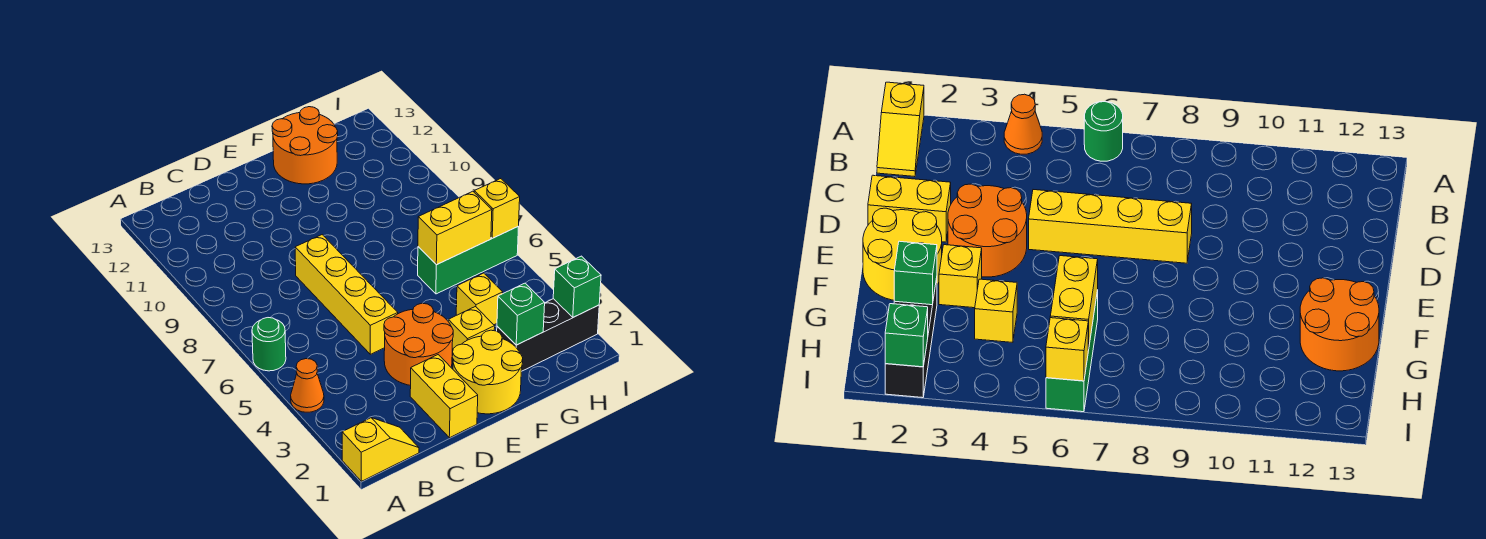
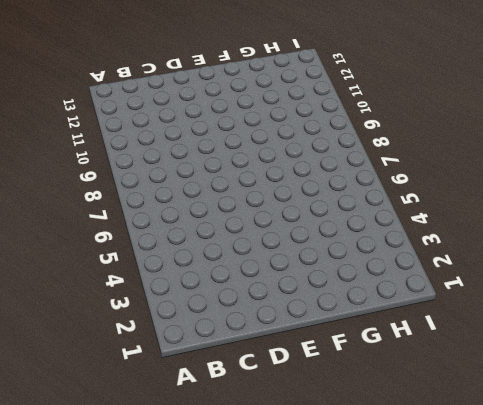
none -> yellow slope A1:B1 level 1 top A
none -> orange cone A4 level 1
none -> green round brick A6 level 1

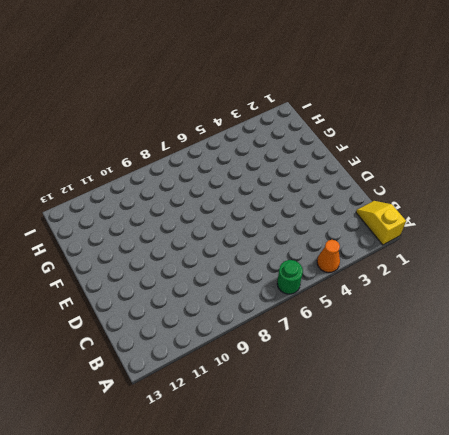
none -> yellow brick D1:D2 level 1
none -> orange round brick D3:E4 level 1
none -> yellow brick D5:D8 level 1

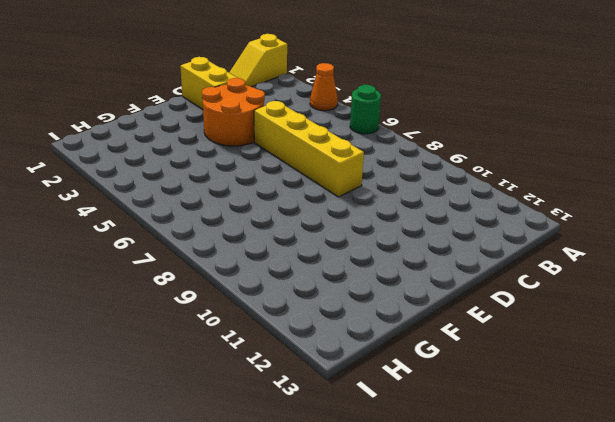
none -> yellow round brick E1:F2 level 1
none -> yellow brick F3 level 1
none -> orange round brick F12:G13 level 1

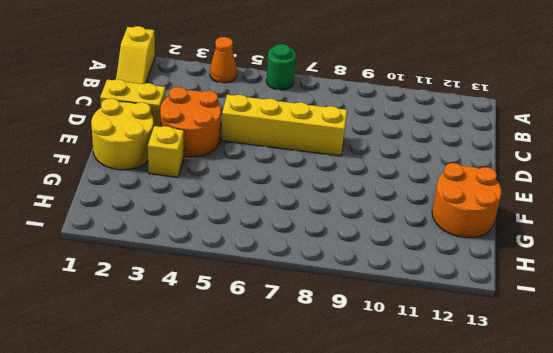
none -> black brick G2:I2 level 1
none -> yellow brick G4 level 1
none -> green brick G6:I6 level 1

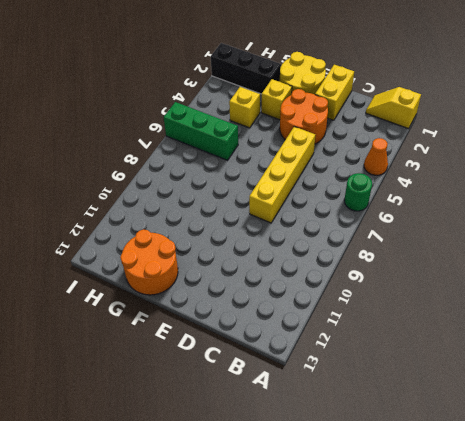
none -> green brick G2 level 2
none -> yellow brick G6:H6 level 2
none -> green brick I2 level 2

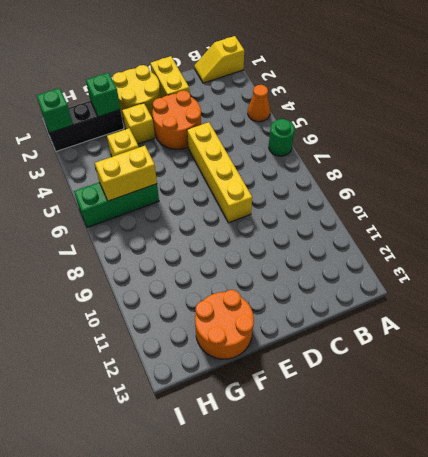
none -> yellow brick I6 level 2

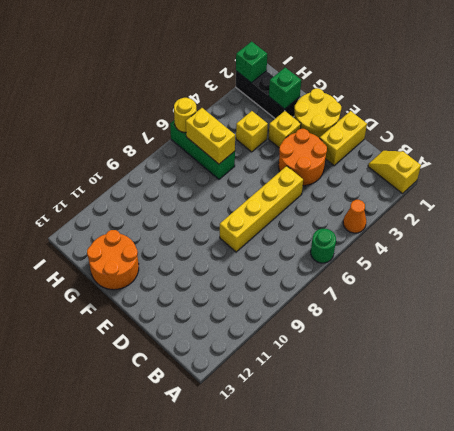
yellow round brick I6 level 2 -> yellow brick I6 level 2

